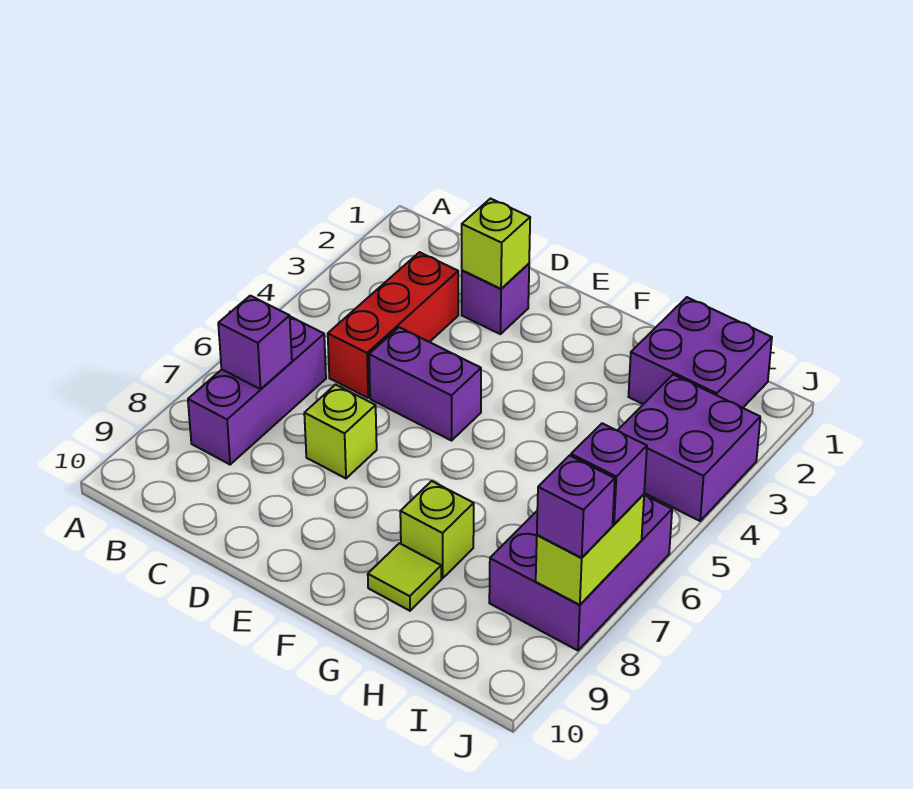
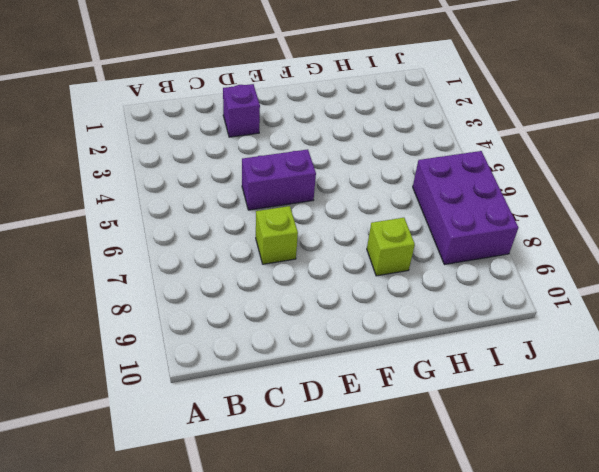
none -> purple brick B6:B8 level 1
none -> red brick C3:C5 level 1
none -> lime tile G9 level 1

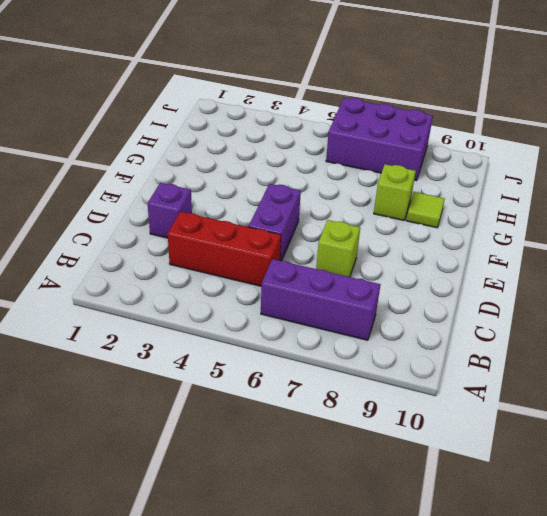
none -> purple brick H1:I2 level 1
none -> purple brick I3:J4 level 1
none -> purple brick B7 level 2

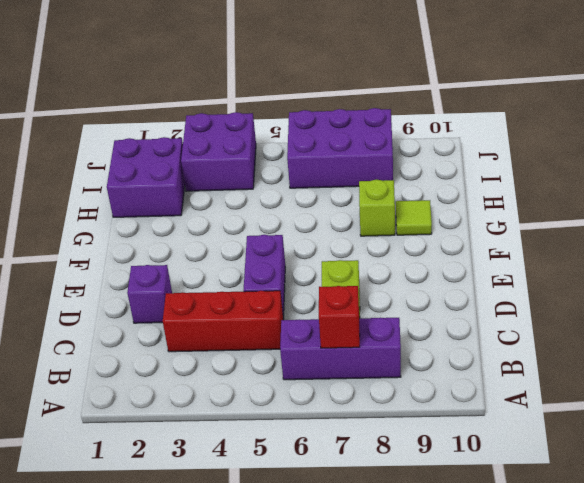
red brick B7 level 2 -> purple brick B7 level 2
none -> lime brick D2 level 2
none -> lime brick J7:J8 level 2
none -> purple brick J7 level 3

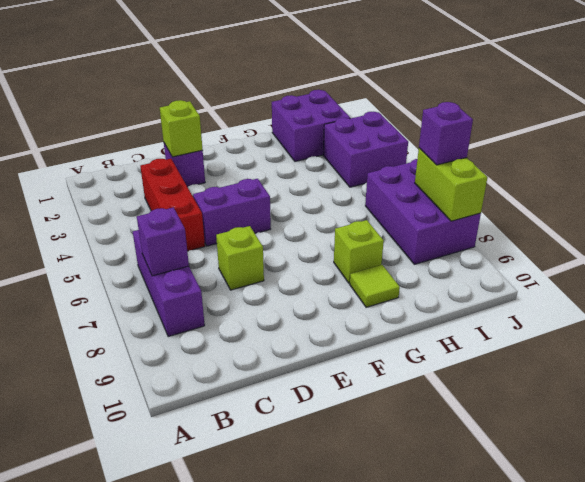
none -> purple brick J8 level 3

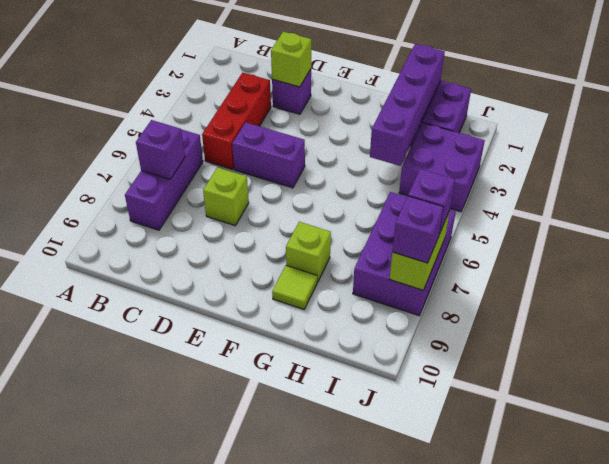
purple brick H1:H4 level 2 -> none

